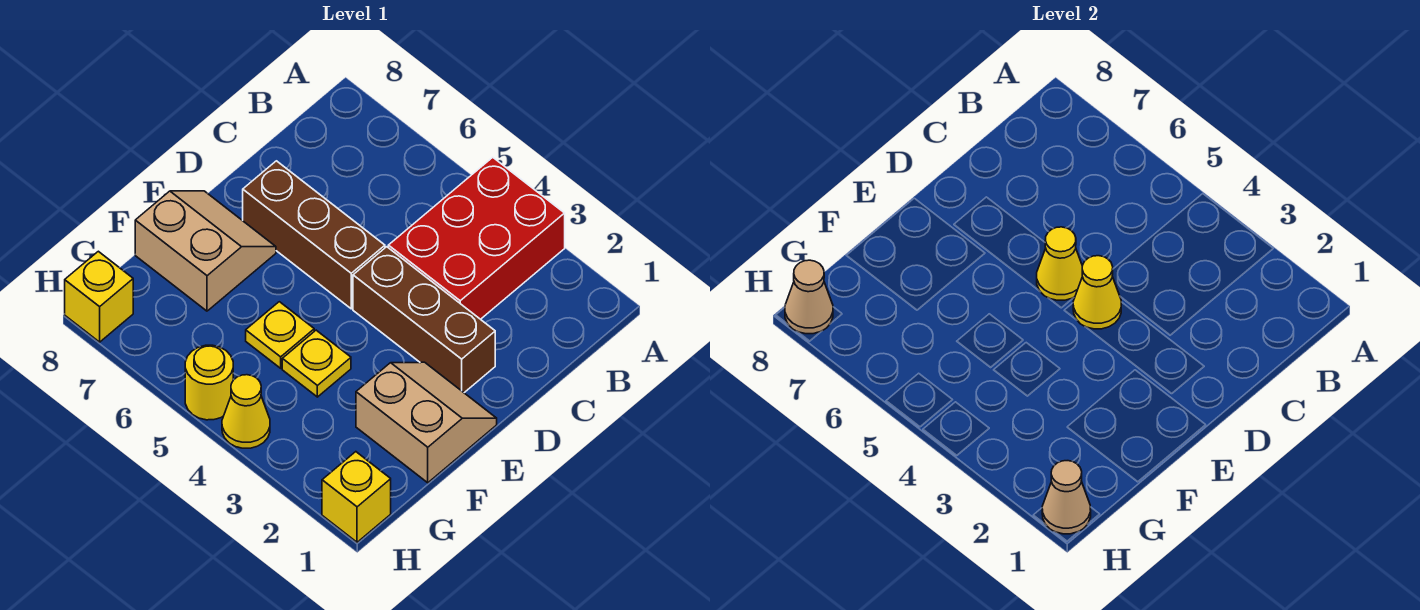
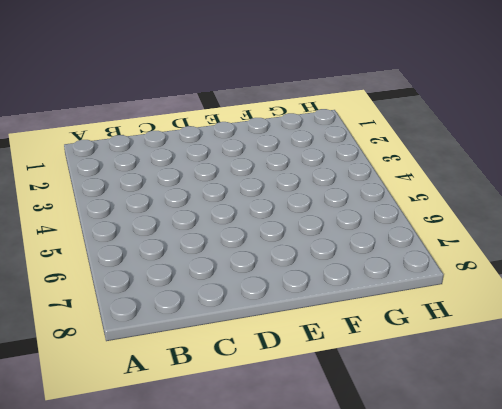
none -> red brick A3:C4 level 1
none -> brown brick D2:D4 level 1
none -> brown brick D5:D7 level 1

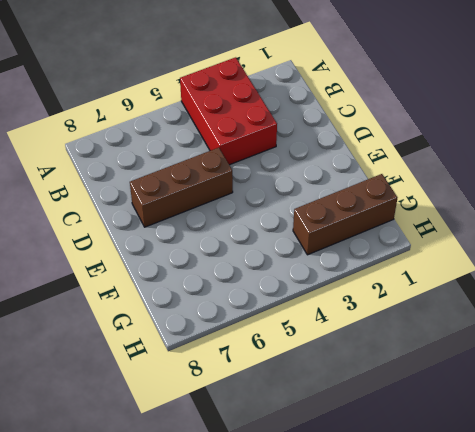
brown brick G1:G3 level 1 -> brown brick D2:D4 level 1
none -> tan slope E1:F2 level 1 top F
none -> tan slope E7:F8 level 1 top F
none -> yellow plate F4 level 1

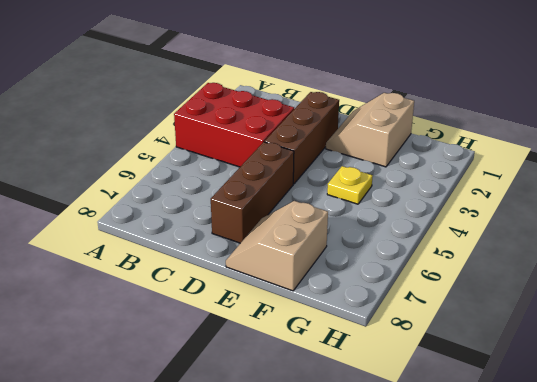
none -> yellow plate F5 level 1
none -> yellow brick H1 level 1
none -> yellow cone H4 level 1

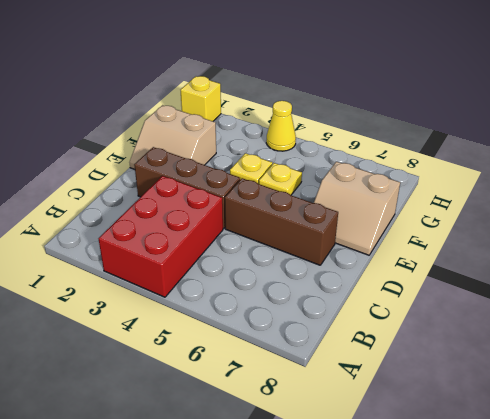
none -> yellow round brick H5 level 1
none -> yellow brick H8 level 1
none -> yellow cone D4 level 2

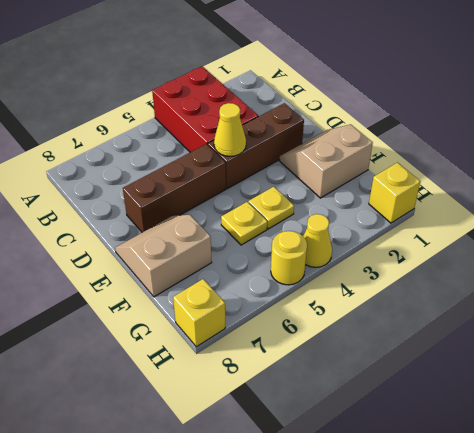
none -> yellow cone D5 level 2
none -> tan cone H1 level 2
none -> tan cone H8 level 2

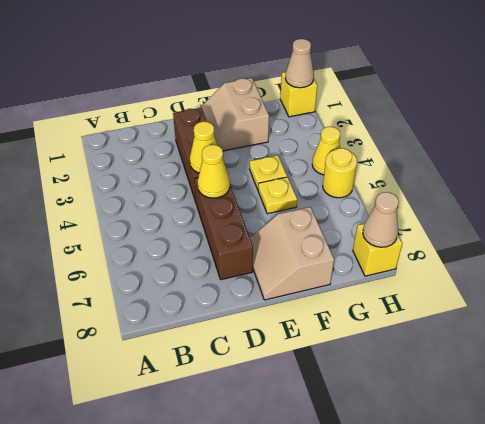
none -> red brick A3:C4 level 1

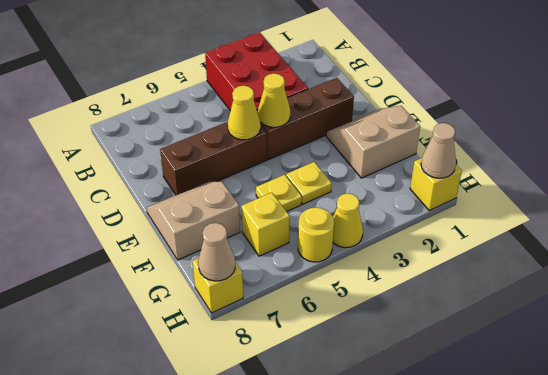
yellow brick G6 level 1 -> none

